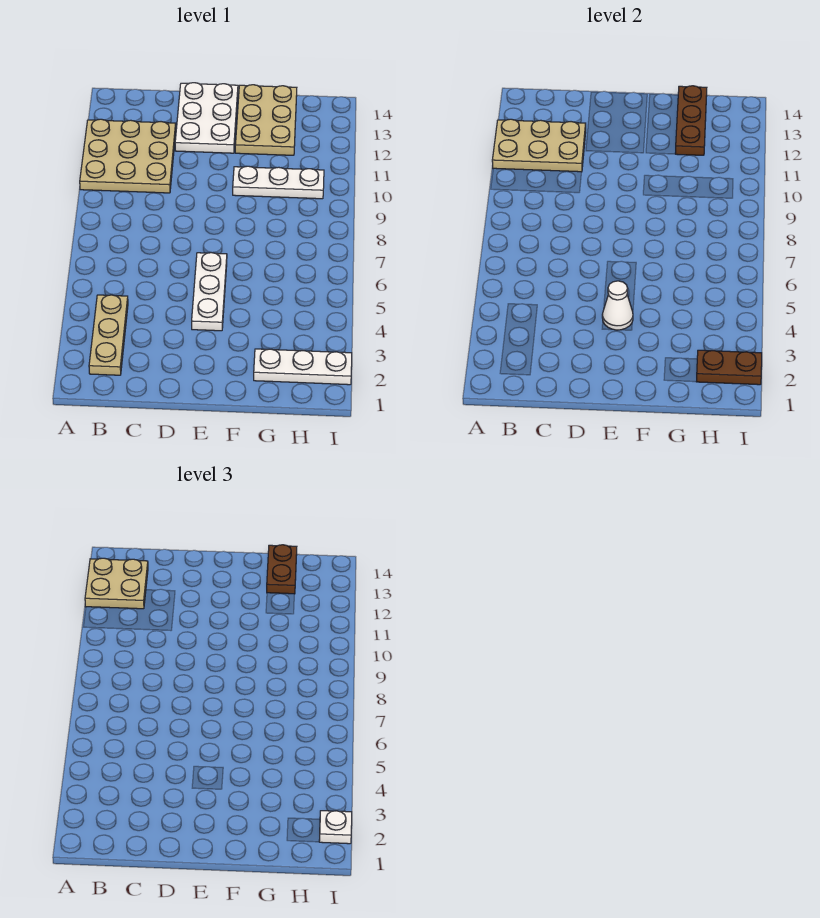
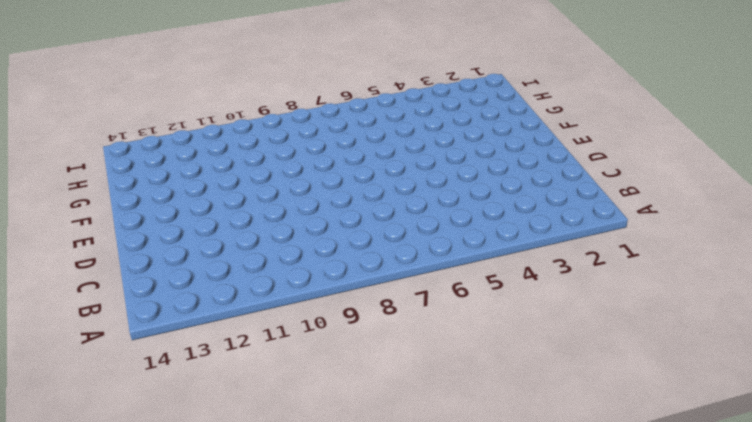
none -> tan plate A10:C12 level 1
none -> tan plate B2:B4 level 1
none -> white plate D12:E14 level 1

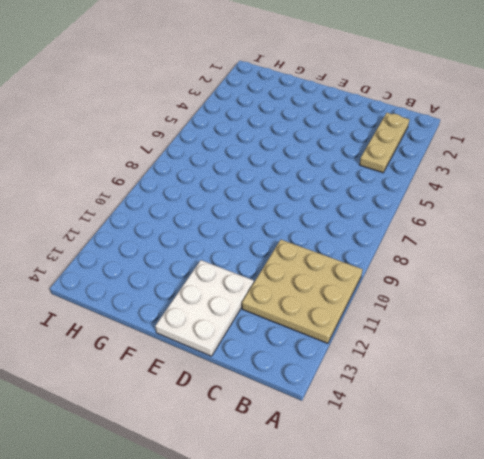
none -> white plate E4:E6 level 1
none -> white plate F10:H10 level 1
none -> tan plate F12:G14 level 1

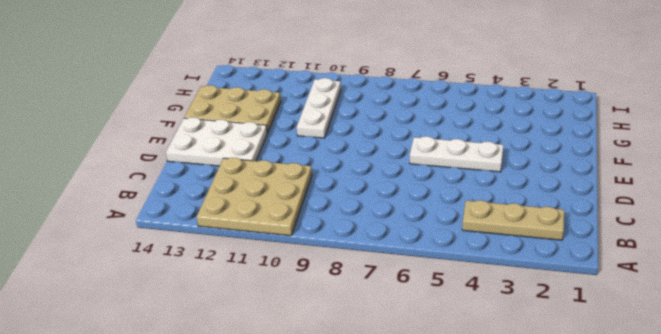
none -> white plate G2:I2 level 1
none -> tan plate A11:C12 level 2
none -> white cone E4 level 2

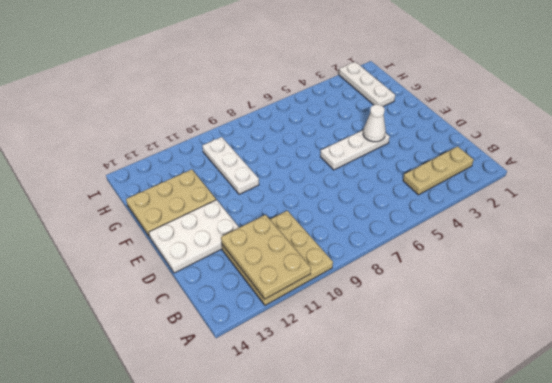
none -> brown plate G12:G14 level 2
none -> brown plate H2:I2 level 2
none -> tan plate A12:B13 level 3

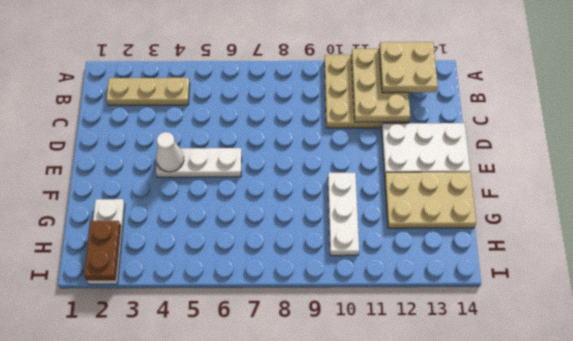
none -> brown plate G12:G14 level 2
none -> brown plate G13:G14 level 3
none -> white plate I2 level 3

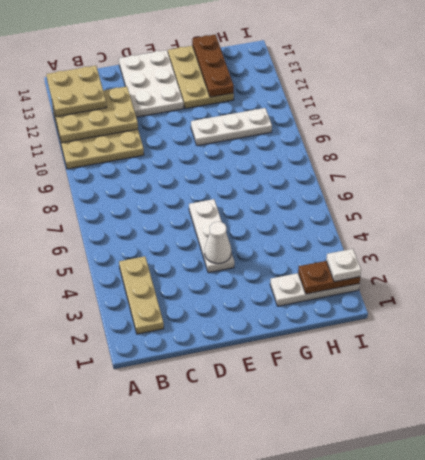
none -> brown plate G13:G14 level 3

